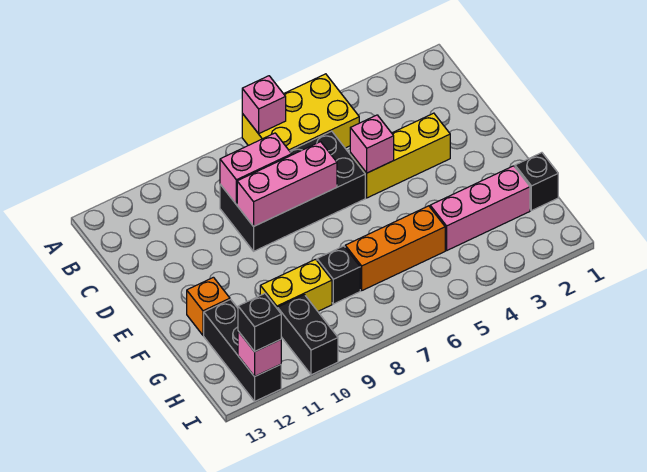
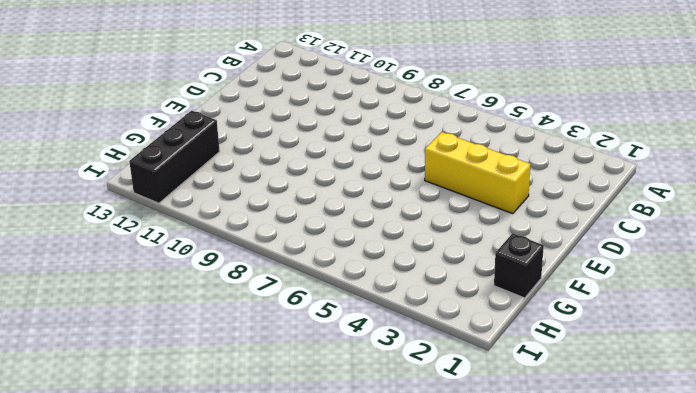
none -> yellow brick A5:B7 level 1
none -> black brick C6:D9 level 1
none -> orange brick F12 level 1

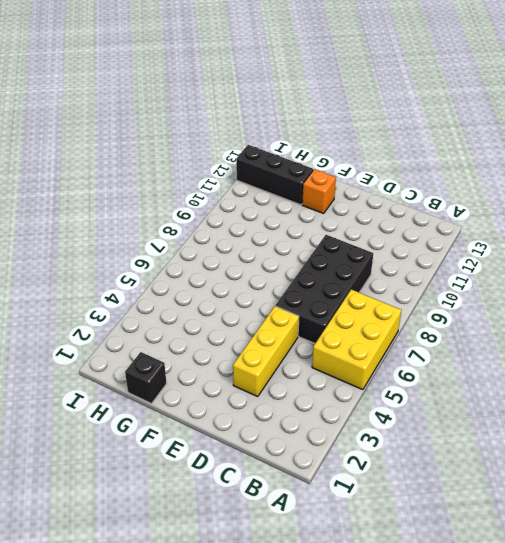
none -> pink brick G2:G4 level 1
none -> orange brick G5:G7 level 1
none -> black brick G8 level 1

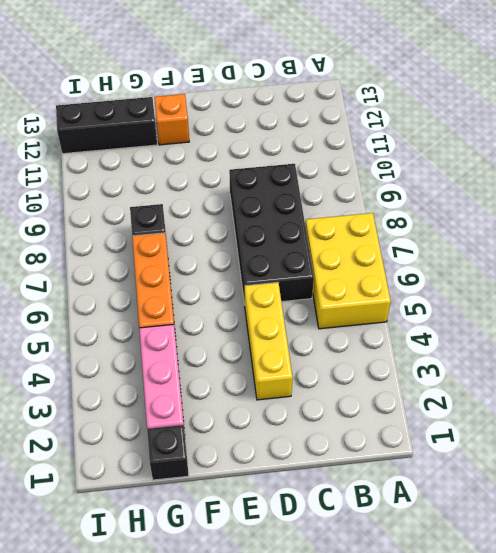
none -> yellow brick G9:G10 level 1
none -> black brick H10:I10 level 1
none -> pink brick A7 level 2

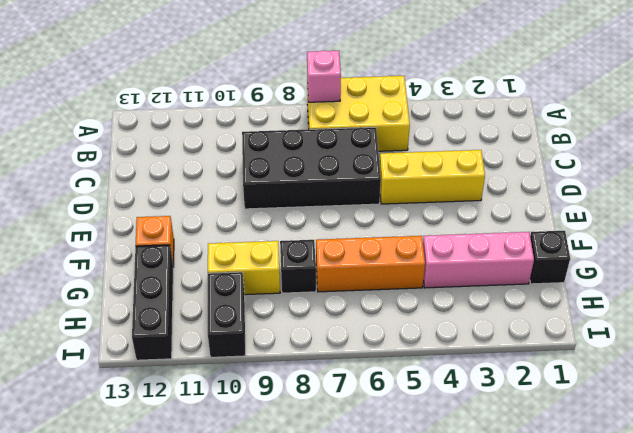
none -> pink brick C8:C9 level 2
none -> pink brick D5 level 2
none -> pink brick D7:D9 level 2

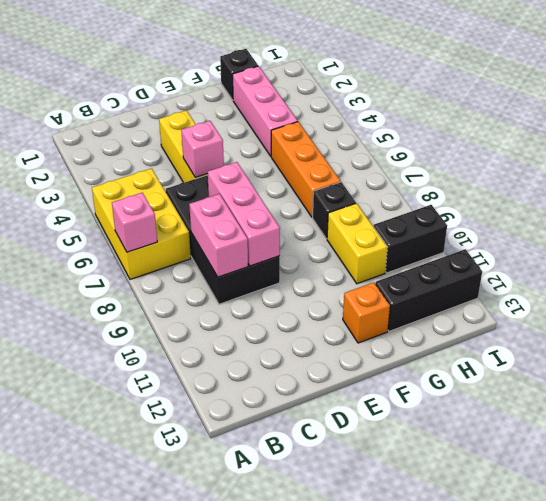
none -> pink brick I12 level 2
none -> black brick I12 level 3

